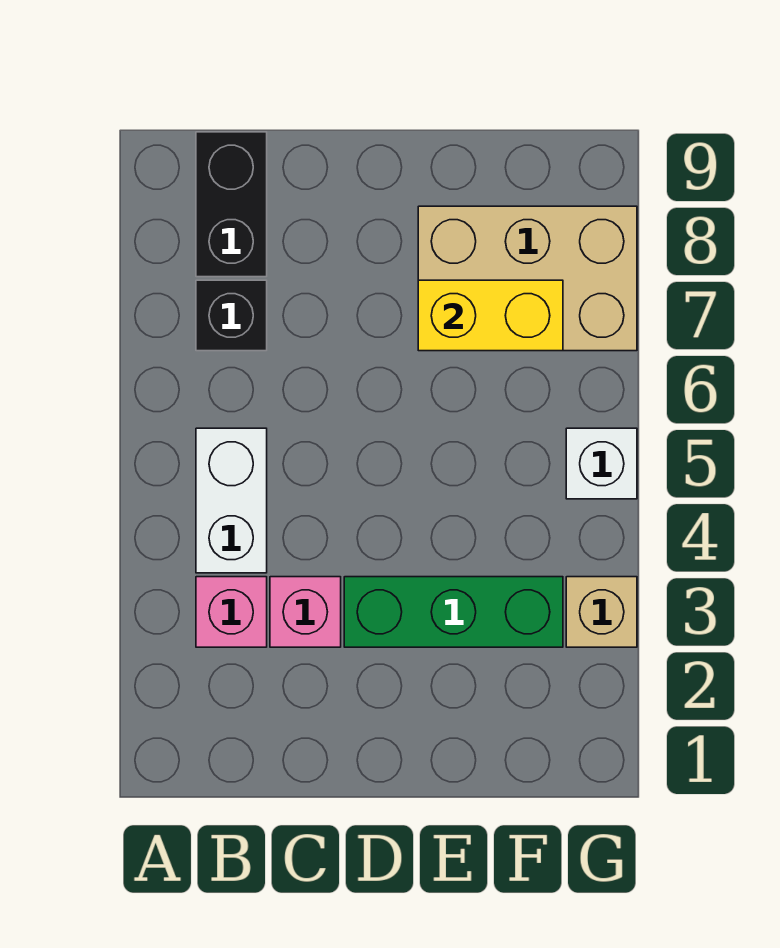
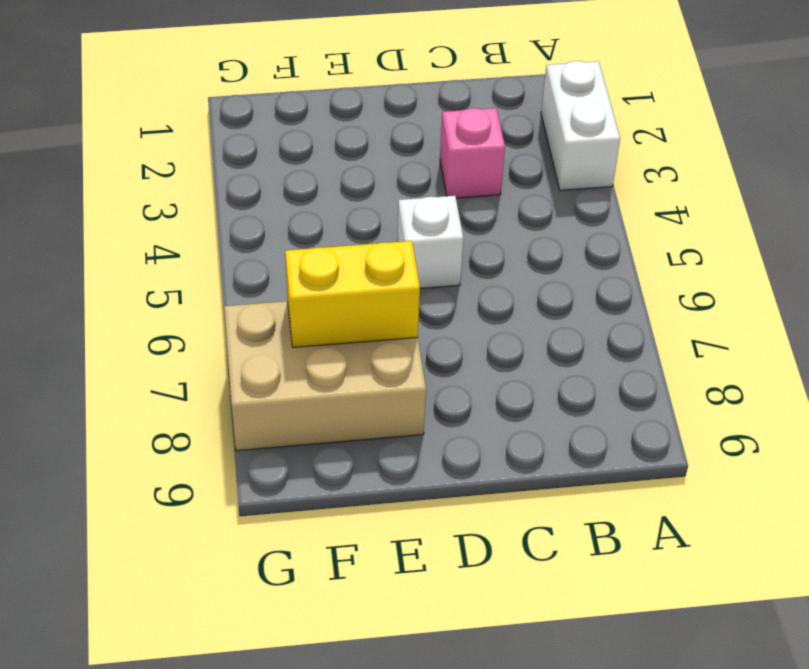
white brick A2:A3 level 1 -> white brick B4:B5 level 1
white brick D5 level 1 -> white brick G5 level 1
none -> pink brick B3 level 1
none -> black brick B7 level 1

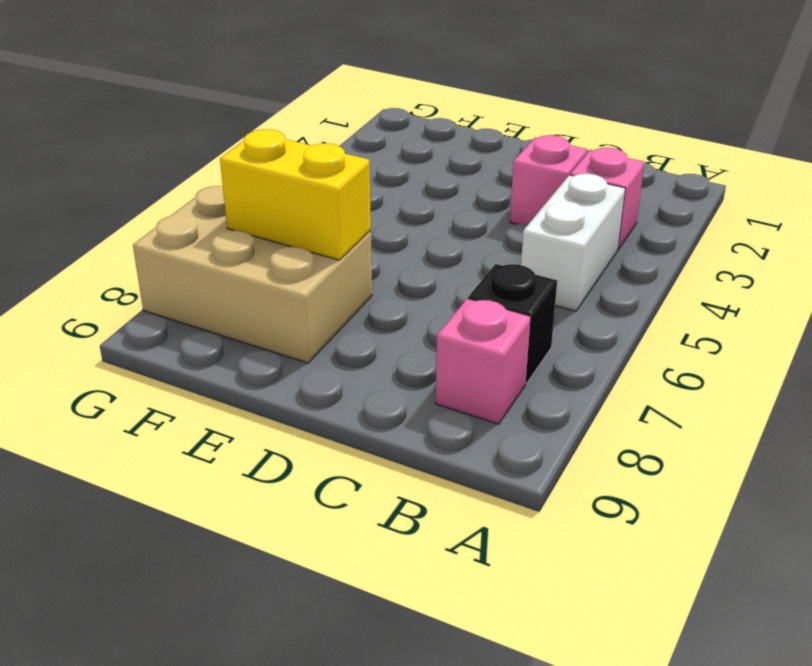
pink brick B8 level 1 -> black brick B8:B9 level 1
none -> green brick D3:F3 level 1
none -> tan brick G3 level 1

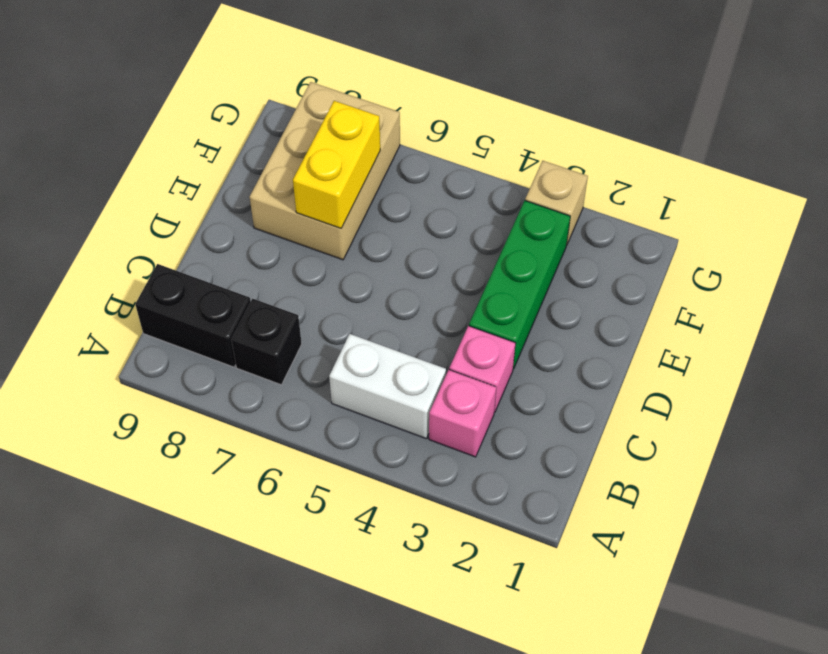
none -> white brick G5 level 1

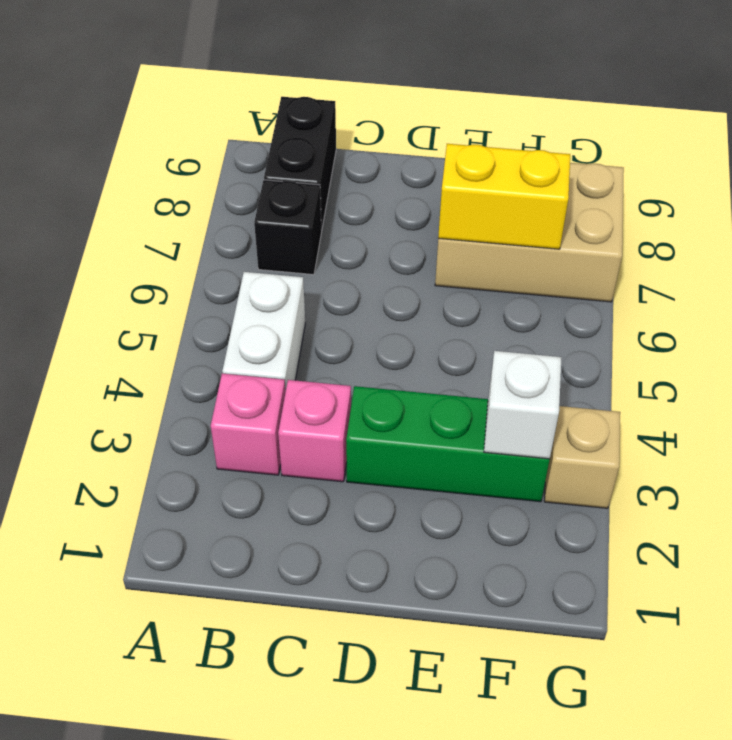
white brick F3 level 2 -> white brick G5 level 1

